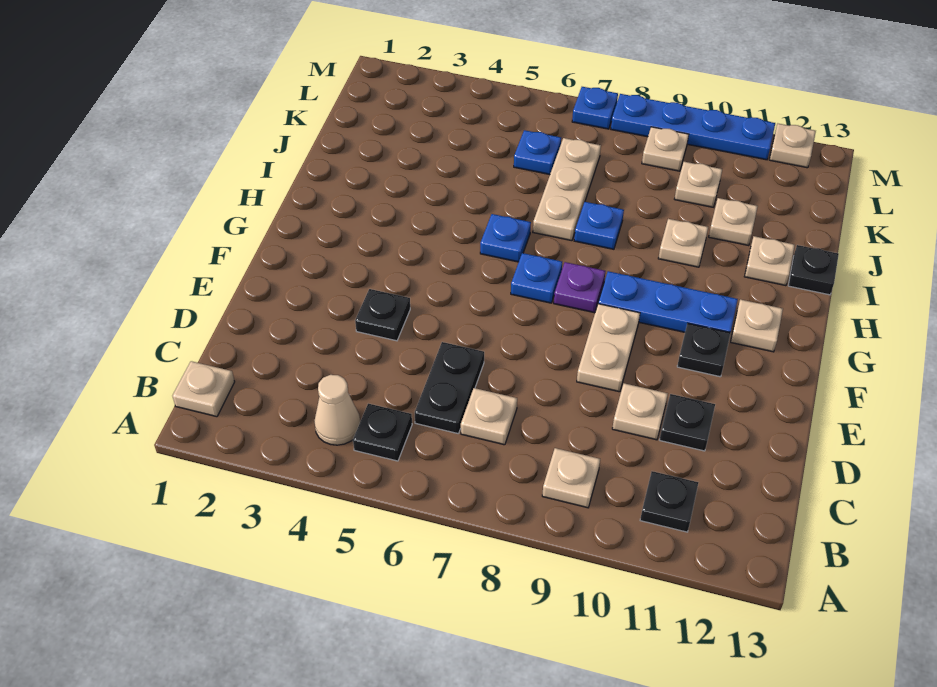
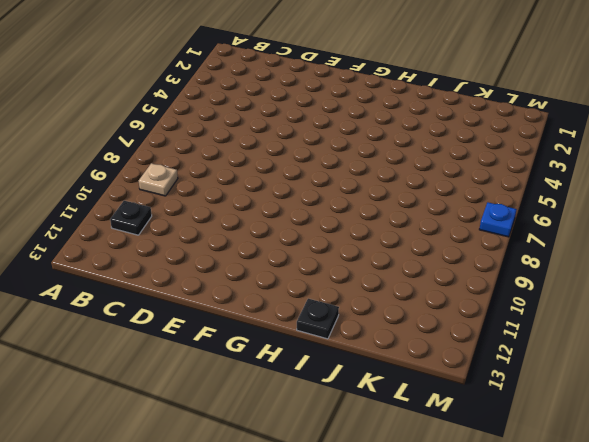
none -> tan plate B1 level 1
none -> tan cone B4 level 1
none -> black plate B5 level 1

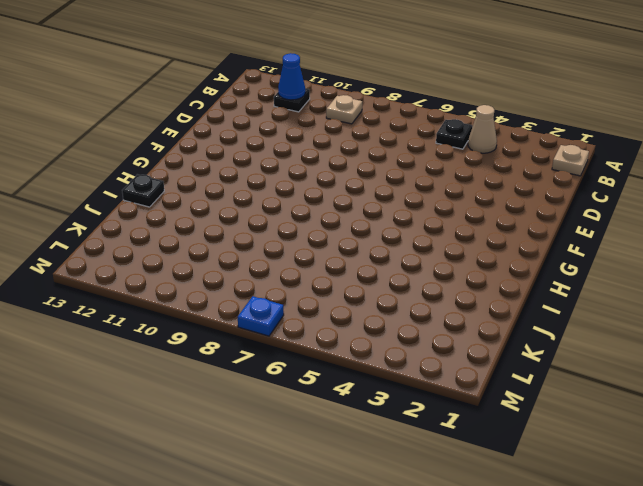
blue cone B11 level 2 -> none
none -> black plate C6:D6 level 1
none -> tan plate C7 level 1
none -> tan plate D10 level 1

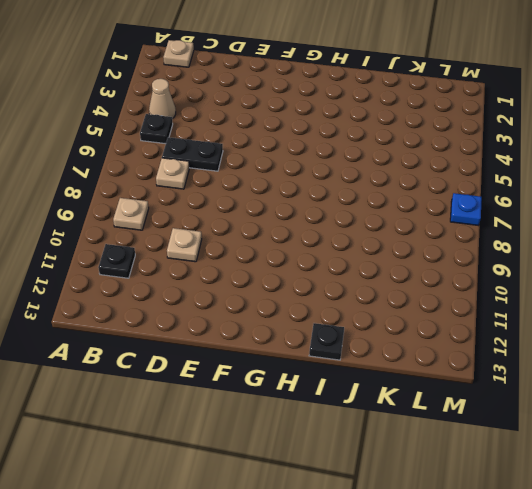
none -> black plate D11 level 1
none -> black plate E4 level 1
none -> tan plate E9:F9 level 1

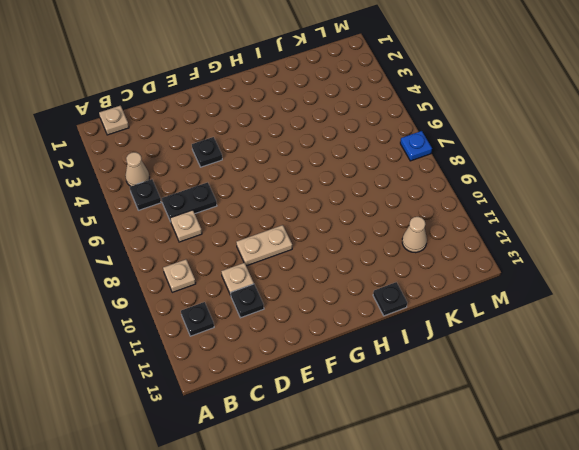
tan cone K11 level 1 -> none
none -> black plate F11 level 1
none -> blue plate G7 level 1
none -> purple plate G8 level 1

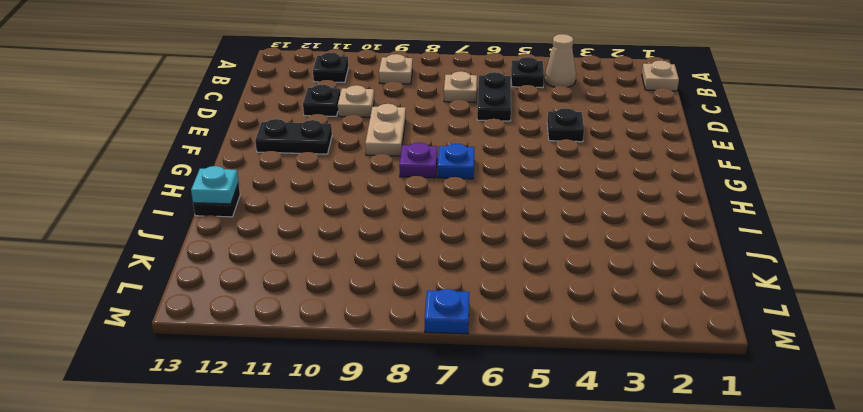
black plate F11:F12 level 1 -> black plate F11 level 1
cyan plate I13 level 2 -> none
none -> blue plate G9:G11 level 1
none -> tan plate G12 level 1
none -> blue plate H6 level 1

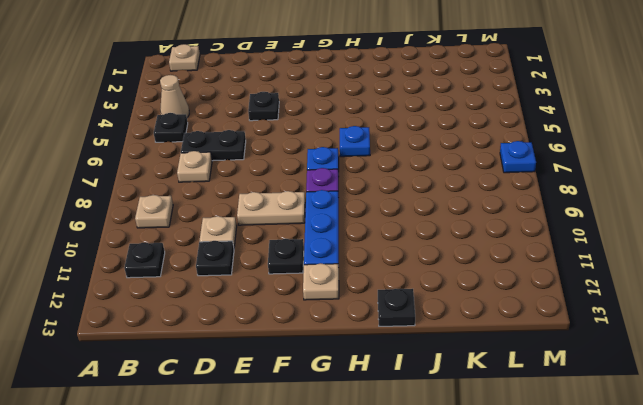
none -> tan plate I7:K7 level 1
none -> blue plate I8 level 1
none -> tan plate I10 level 1

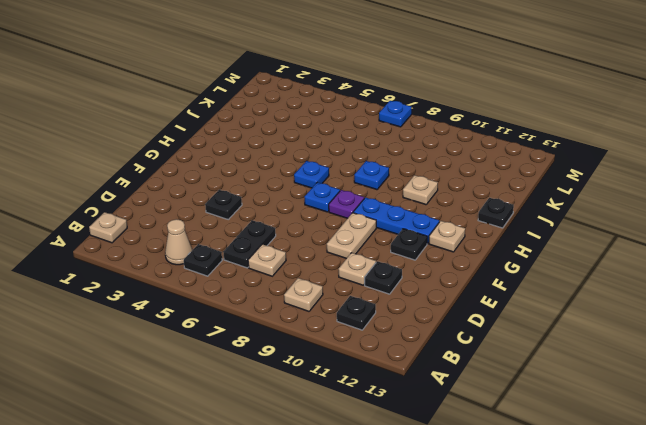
none -> tan plate I7:K7 level 1
none -> tan plate I12 level 1
none -> tan plate J11 level 1

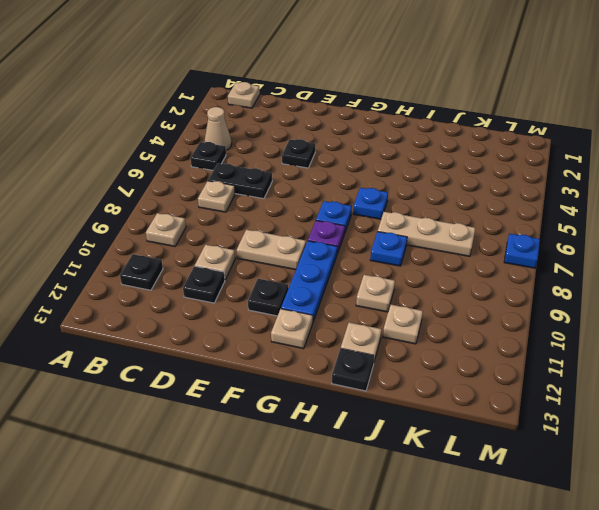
none -> blue plate K6 level 1
none -> tan plate K10 level 1
none -> tan plate L9 level 1

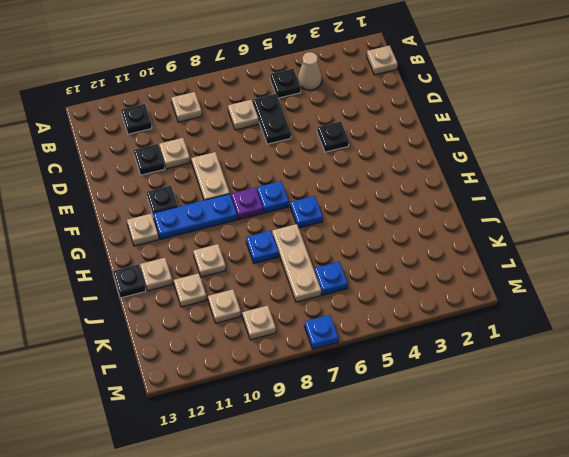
none -> blue plate M8:M11 level 1
none -> tan plate M12 level 1

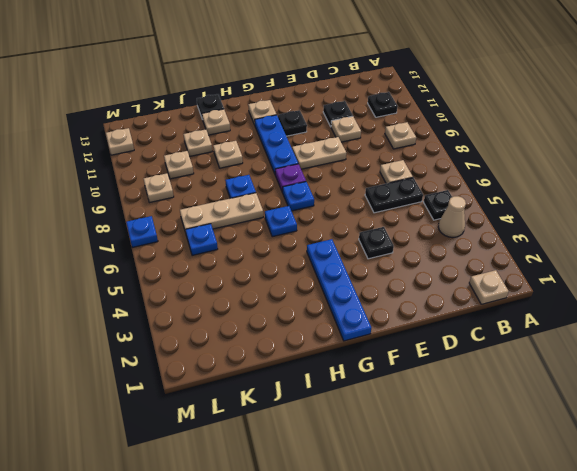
blue plate G1:G4 level 1 -> blue plate M8:M11 level 1

